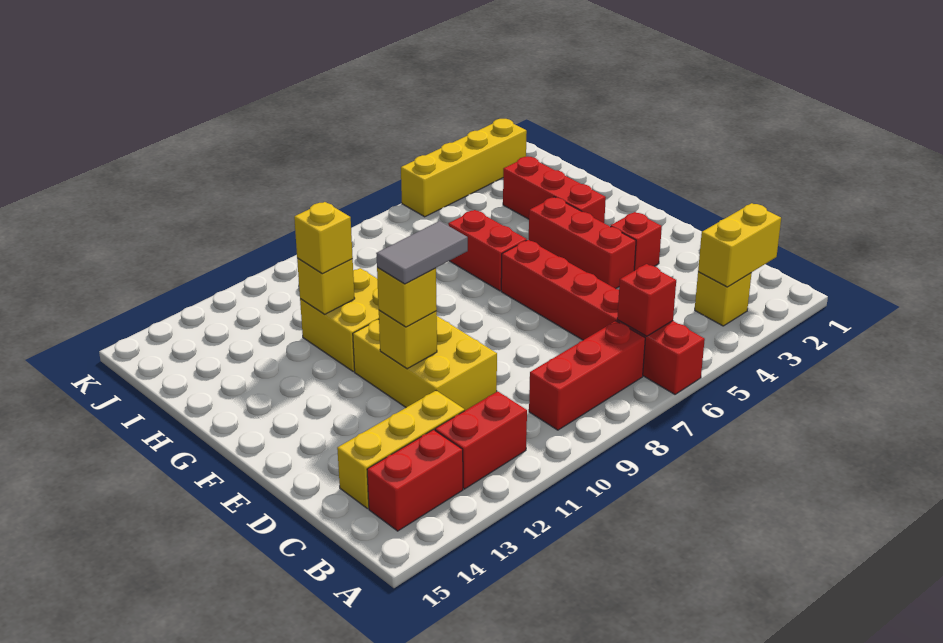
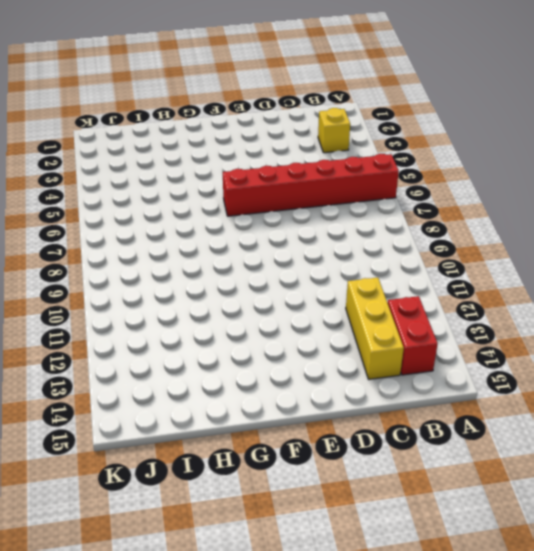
none -> red brick B7:B9 level 1
none -> red brick B11:B12 level 1
none -> yellow brick D10:F11 level 1

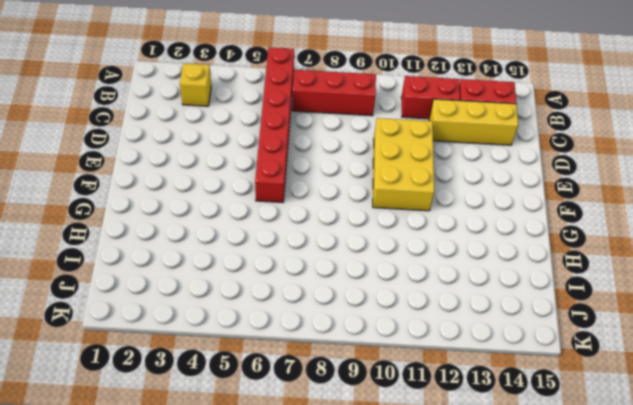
none -> red brick E3 level 1
none -> red brick E4:G4 level 1
none -> red brick G3:I3 level 1

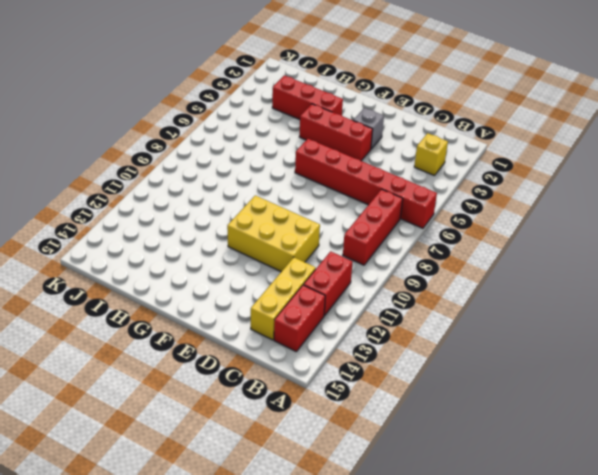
grey brick E3 level 1 -> red brick E3 level 1
none -> red brick G6:H6 level 1
none -> yellow brick G10:H11 level 1
none -> yellow brick K2:K5 level 1

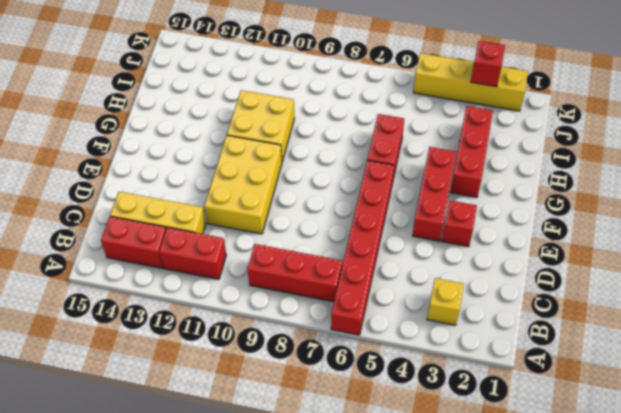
red brick K3 level 2 -> red brick B6 level 2
none -> yellow brick B2:B3 level 2
none -> yellow brick E11 level 2
none -> yellow brick H11 level 2

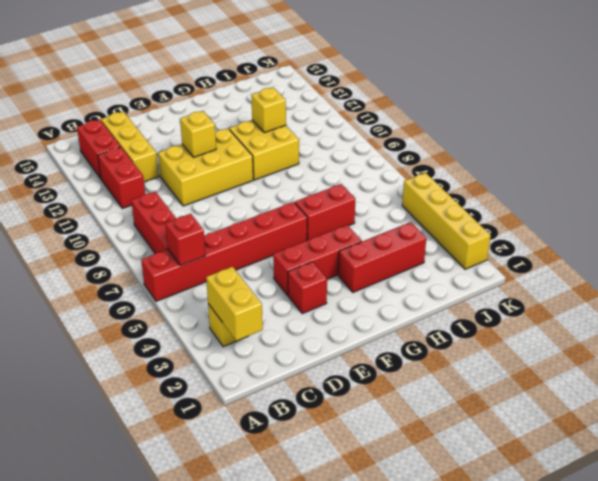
none -> yellow brick E11 level 3
none -> yellow brick H11 level 3
none -> grey tile E10:E11 level 4

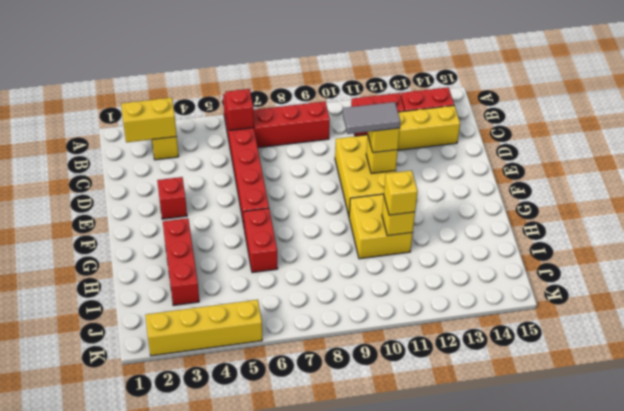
none -> red brick E4:G4 level 1

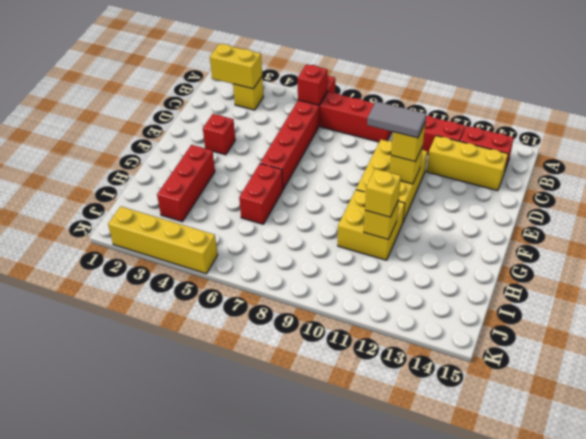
none -> red brick E4:G4 level 1

